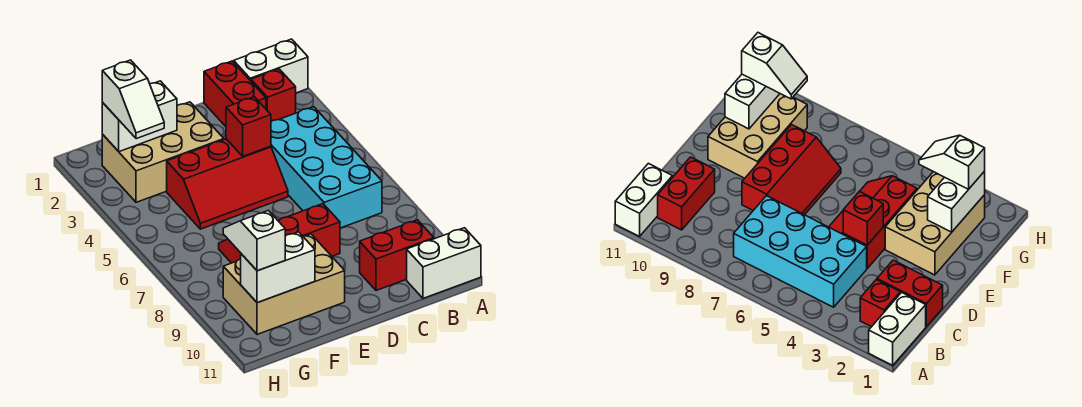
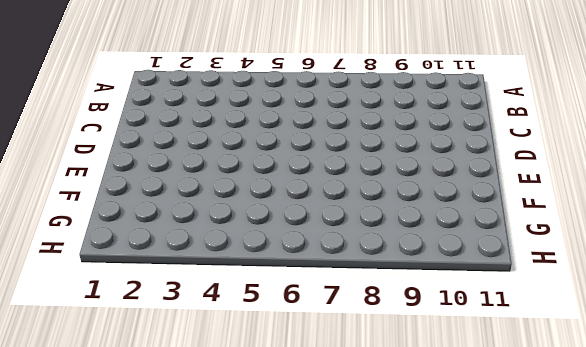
none -> white brick A1:B1 level 1
none -> white brick A11:B11 level 1
none -> red brick B2 level 1

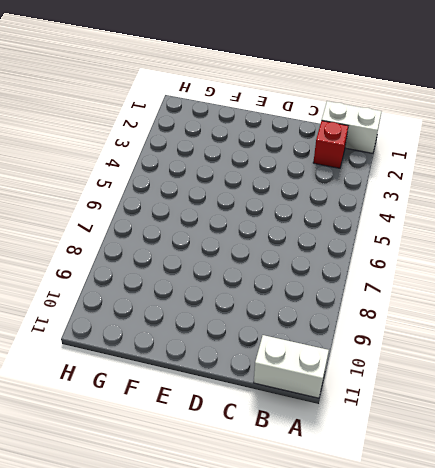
none -> cyan brick B4:C7 level 1
none -> red brick B10:C10 level 1
none -> red brick C1:C2 level 1

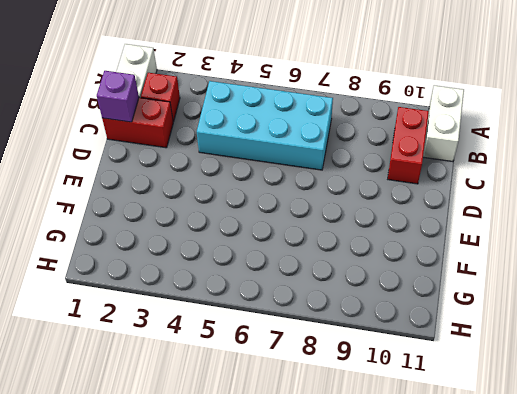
purple brick C1 level 2 -> none
none -> red slope D4:F5 level 1 top 4
none -> red slope D7:F8 level 1 top 8
none -> tan brick E2:G3 level 1

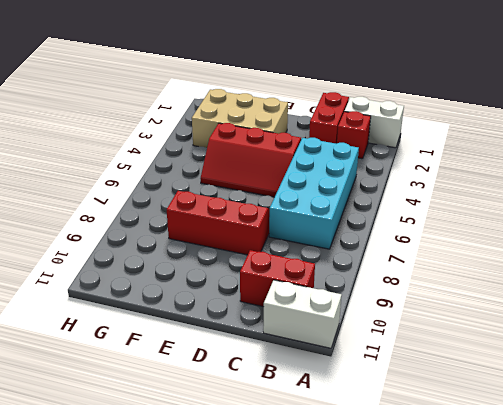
none -> tan brick E9:G10 level 1
none -> red brick D4 level 2
none -> white brick F2:G2 level 2

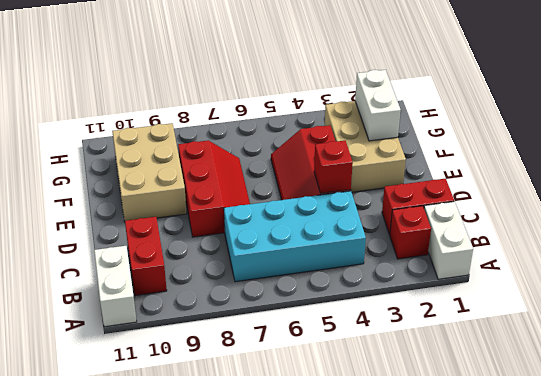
none -> white brick F10:G10 level 2
none -> white slope G2:G3 level 3 top 2
none -> white slope G9:G10 level 3 top 10

